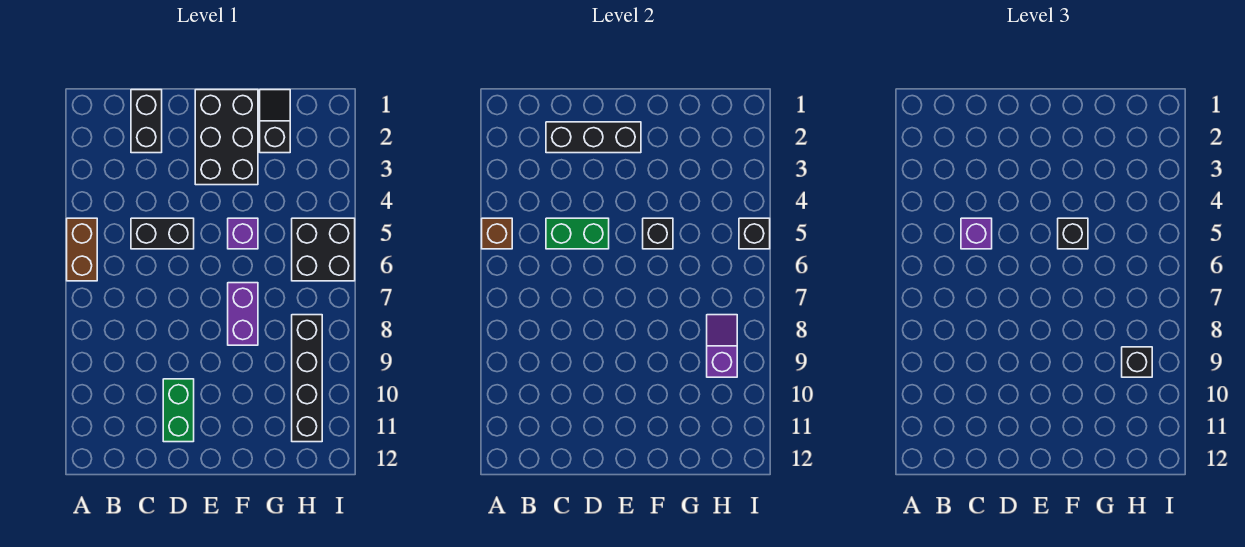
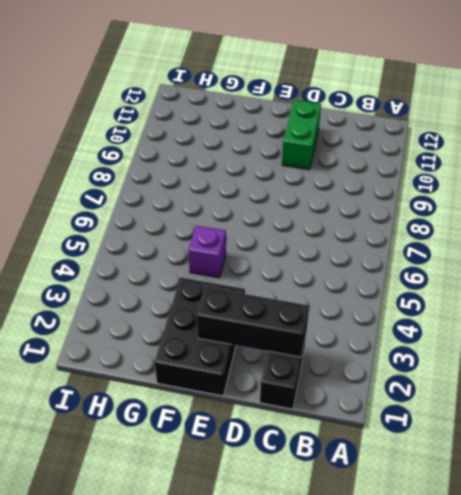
none -> brown brick A5:A6 level 1
none -> black brick C5:D5 level 1
none -> purple brick F7:F8 level 1

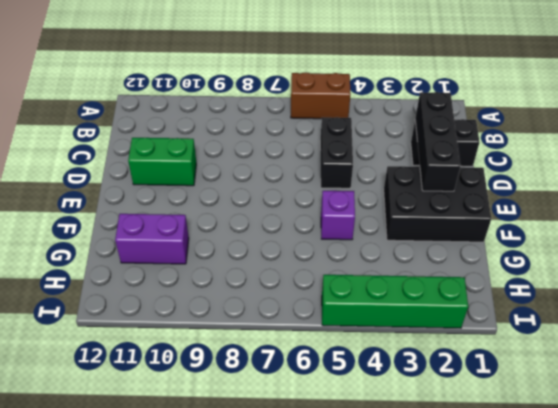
purple brick G10:G11 level 1 -> purple brick F7:F8 level 1
green brick I2:I5 level 1 -> black brick H5:I6 level 1
none -> black slope G1:G2 level 1 top 2
none -> black brick H8:H11 level 1
none -> brown brick A5 level 2

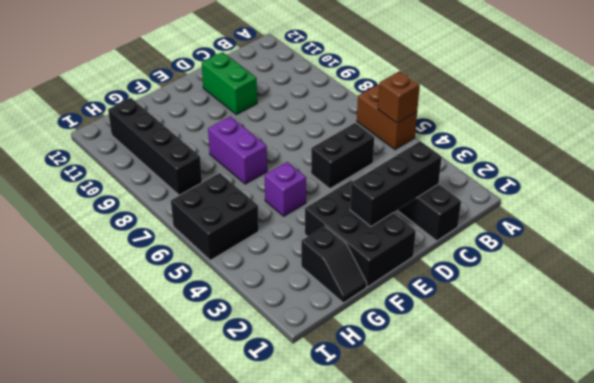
none -> green brick C5:D5 level 2
none -> black brick F5 level 2
none -> purple slope H8:H9 level 2 top 9

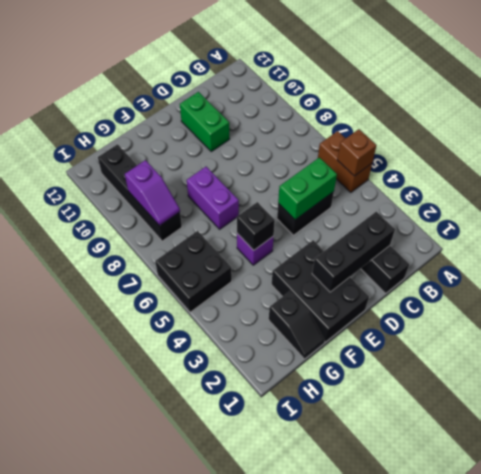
none -> black brick I5 level 2
none -> purple brick C5 level 3
none -> black brick F5 level 3

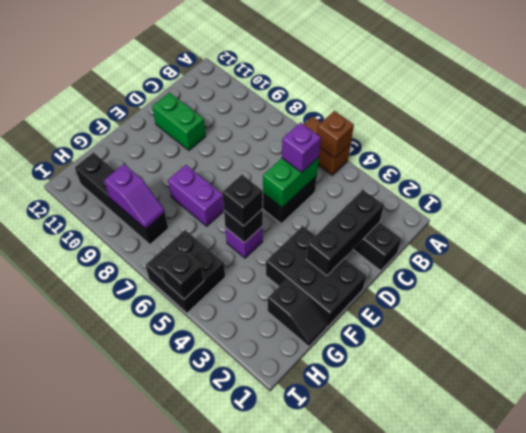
none -> black brick H9 level 3

